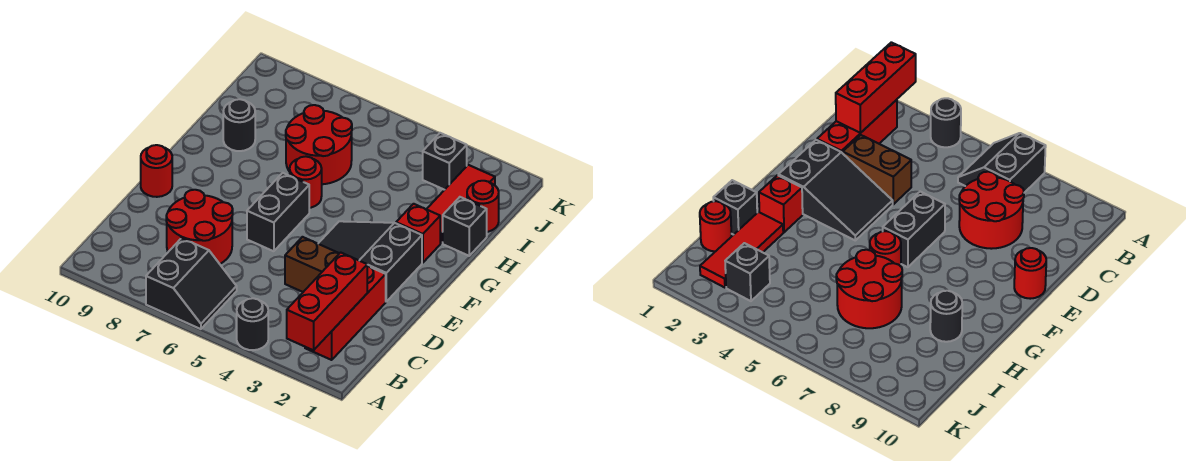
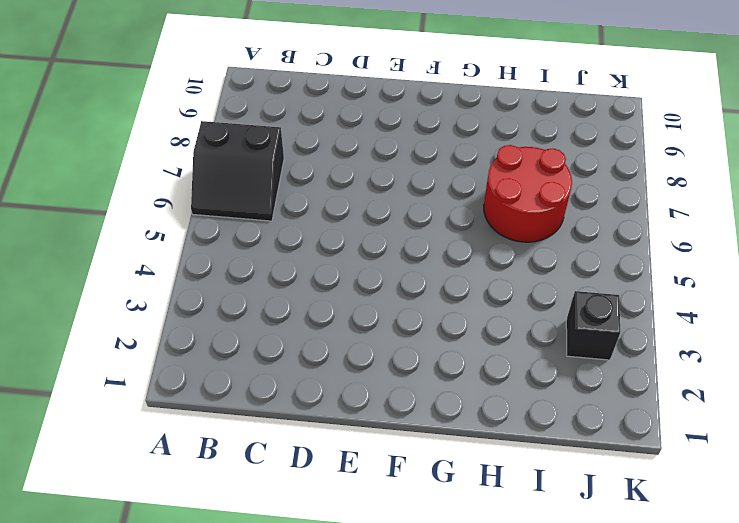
none -> black round brick A4 level 1
none -> red brick B2:D2 level 1
none -> red round brick C7:D8 level 1

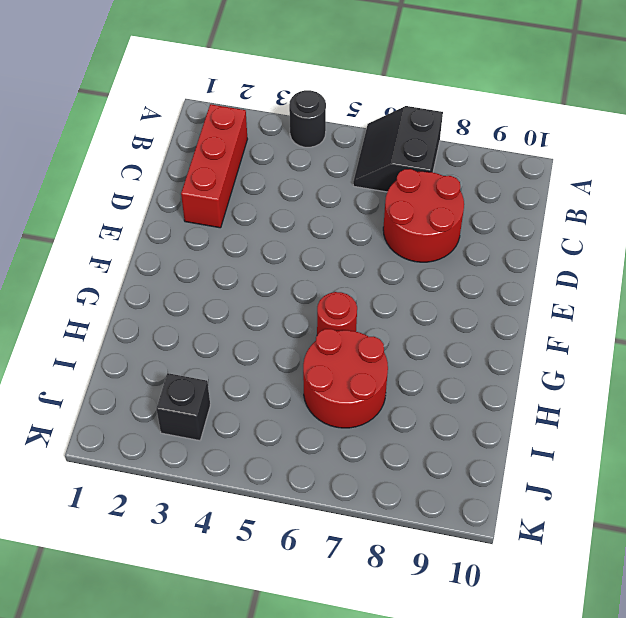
none -> brown brick D3:D4 level 1
none -> black slope E2:F4 level 1 top 2
none -> black brick E6:F6 level 1

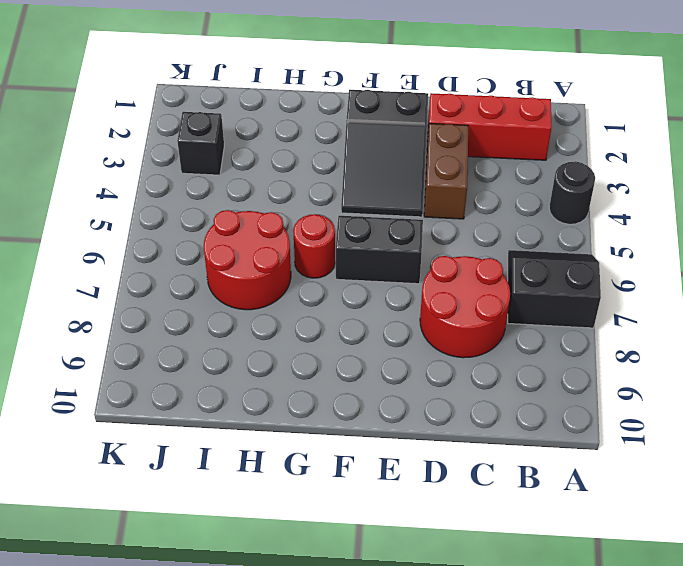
none -> red round brick E10 level 1
none -> red brick G2 level 1
none -> black brick H1 level 1

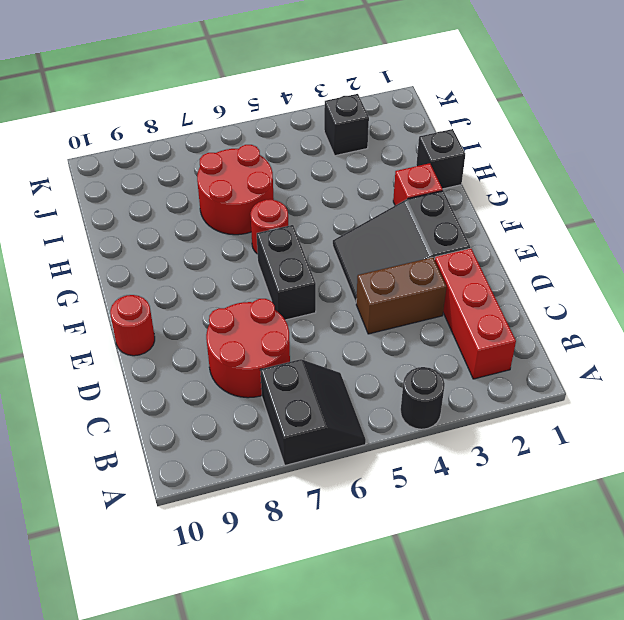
none -> red tile H2:J2 level 1
none -> black round brick H9 level 1
none -> red round brick I1 level 1

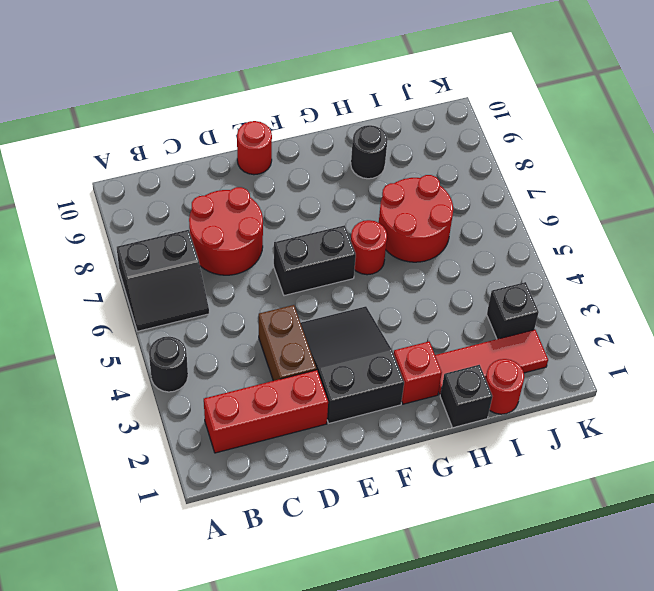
none -> red brick A2:C2 level 2

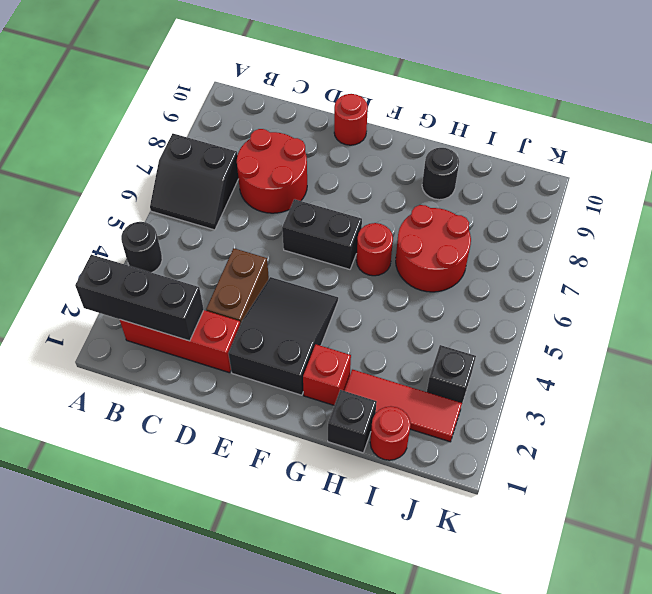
black brick A2:C2 level 2 -> red brick A2:C2 level 2

